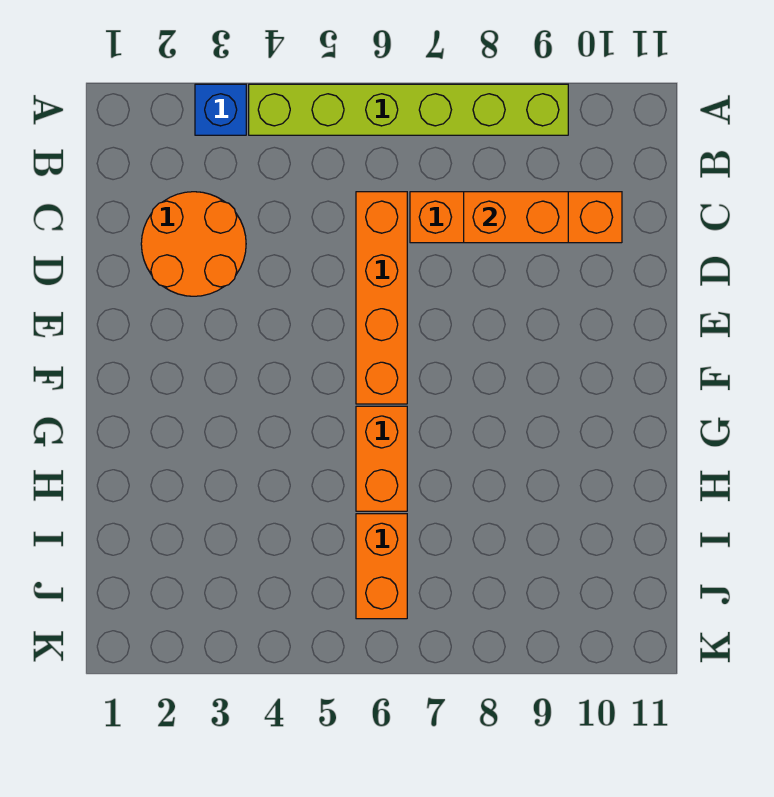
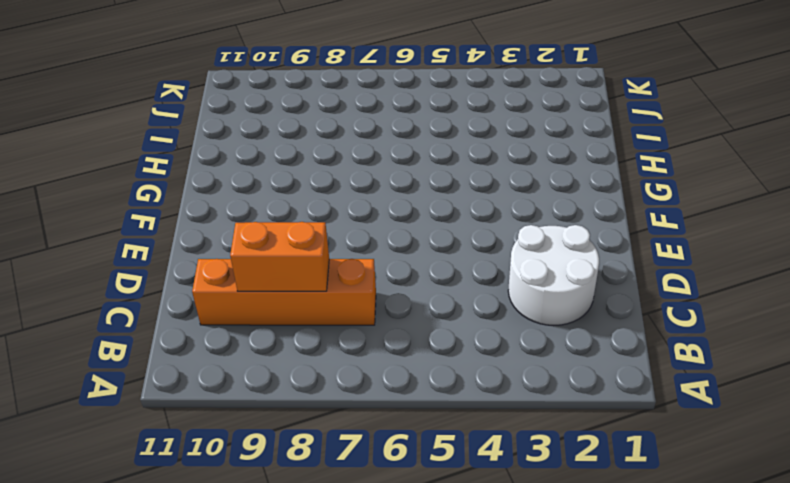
white round brick C2:D3 level 1 -> orange round brick C2:D3 level 1
none -> blue brick A3 level 1
none -> lime brick A4:A9 level 1

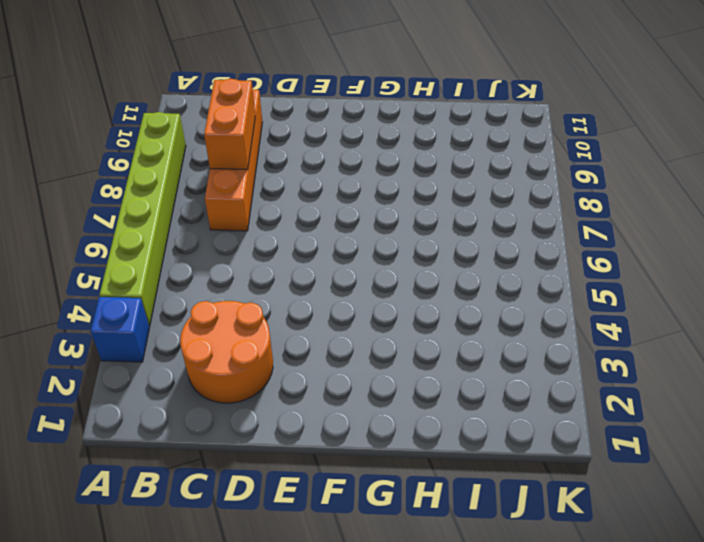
none -> orange brick C6:F6 level 1
none -> orange brick G6:H6 level 1

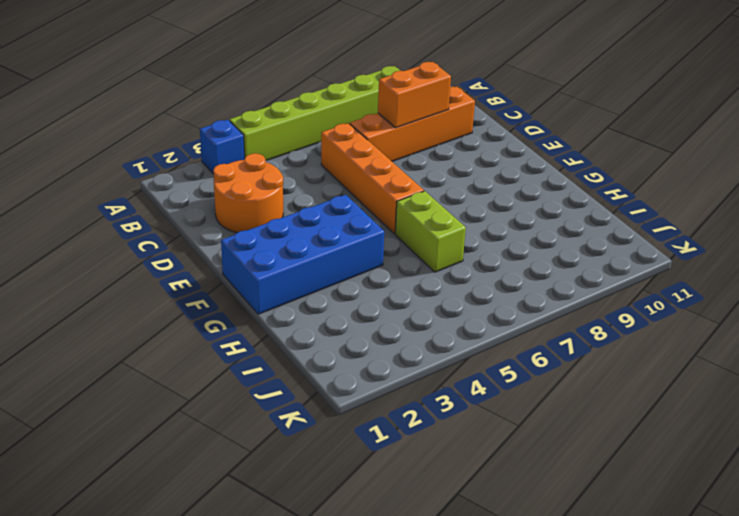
blue brick F1:G4 level 1 -> none
lime brick G6:H6 level 1 -> orange brick G6:H6 level 1
none -> orange brick I6:J6 level 1

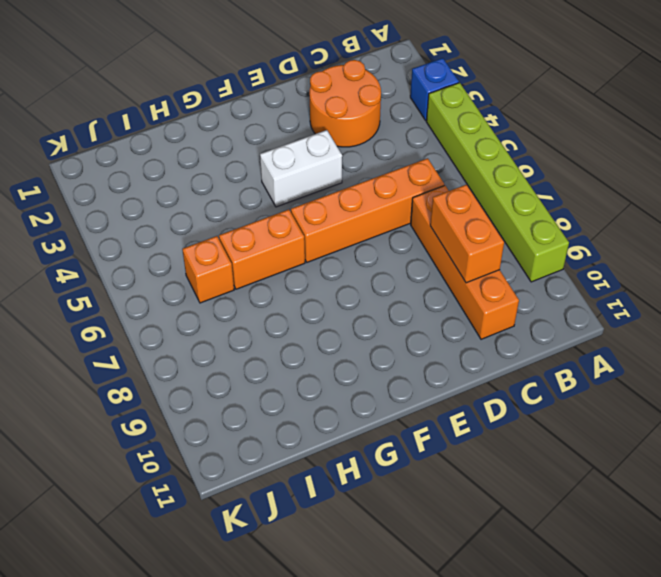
white brick E4:F4 level 1 -> none
orange brick I6 level 1 -> orange brick I6:J6 level 1

